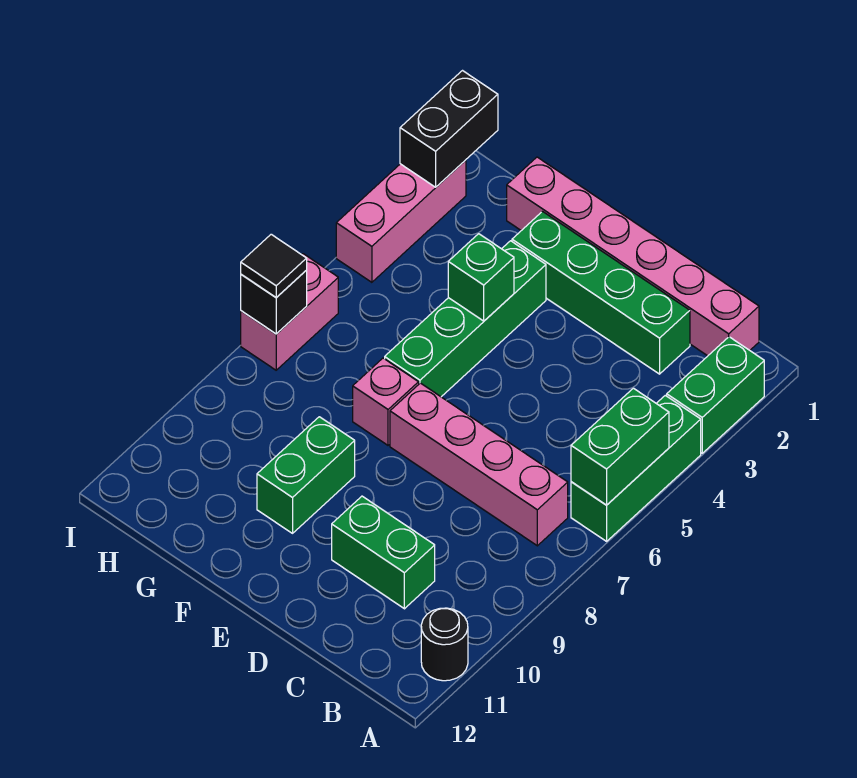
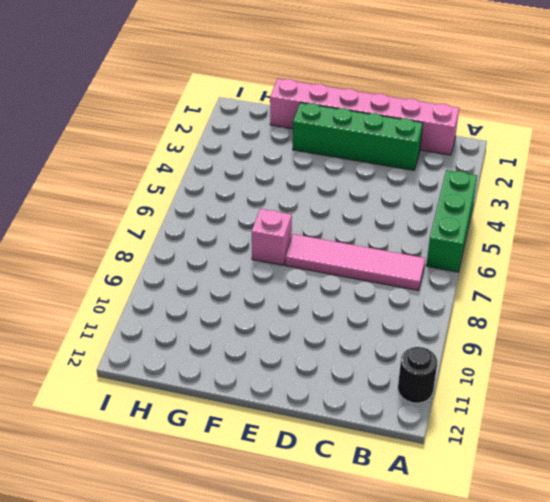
pink tile B7:E7 level 1 -> pink brick B7:E7 level 1
none -> green brick A2:A3 level 1
none -> green brick C10:D10 level 1
none -> green brick F3:F6 level 1

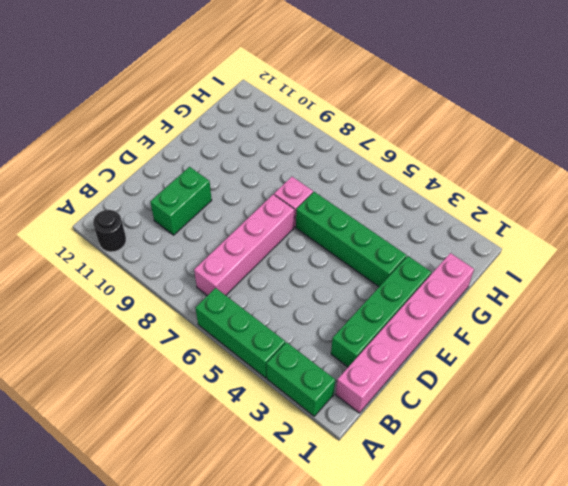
none -> green brick F9:F10 level 1
none -> pink brick I2:I4 level 1
none -> pink brick I6:I7 level 1

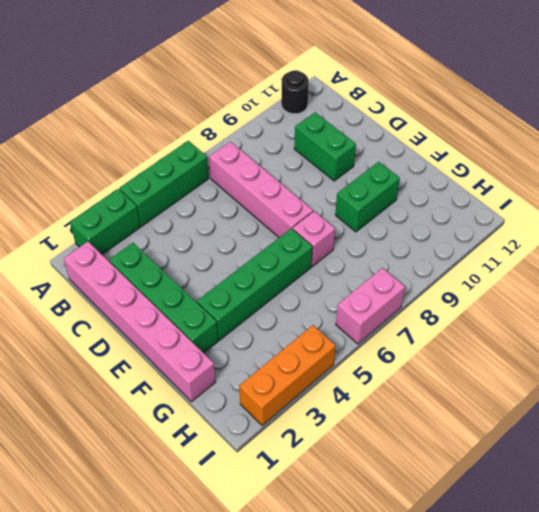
orange brick I2:I4 level 1 -> pink brick I2:I4 level 1
none -> green brick A5:A6 level 2
none -> green brick F4 level 2
none -> black brick I1:I2 level 2

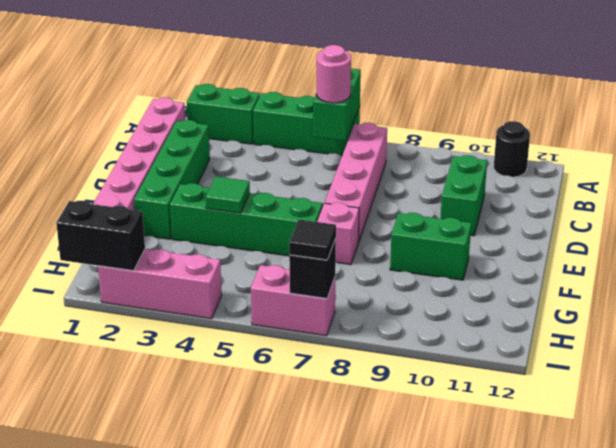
green brick A6:B6 level 2 -> green brick A5:A6 level 2
pink round brick B6 level 3 -> none
green tile F4 level 2 -> green brick F4 level 2

